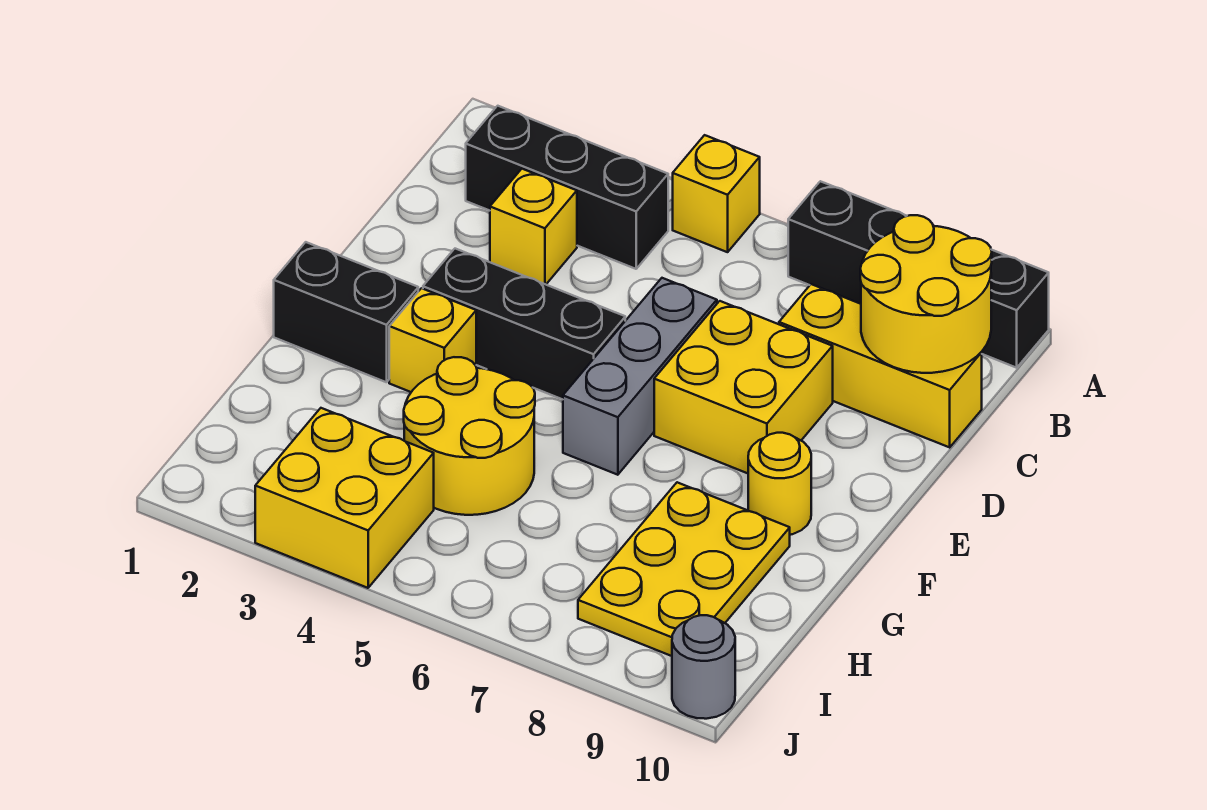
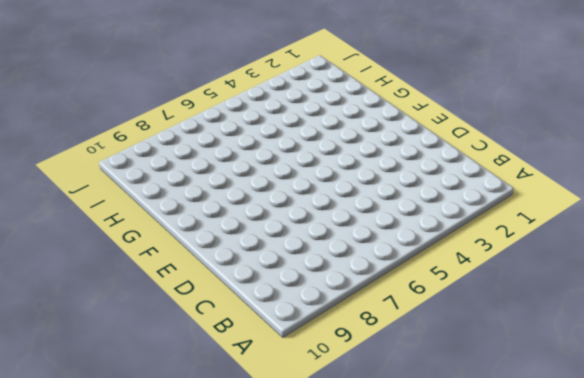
none -> yellow brick A5 level 1
none -> black brick A7:A10 level 1
none -> black brick B2:B4 level 1

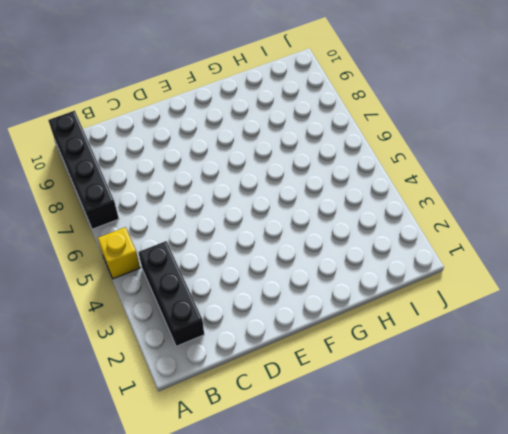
none -> yellow brick C3 level 1
none -> yellow brick C8:C10 level 1
none -> grey brick D6:F6 level 1

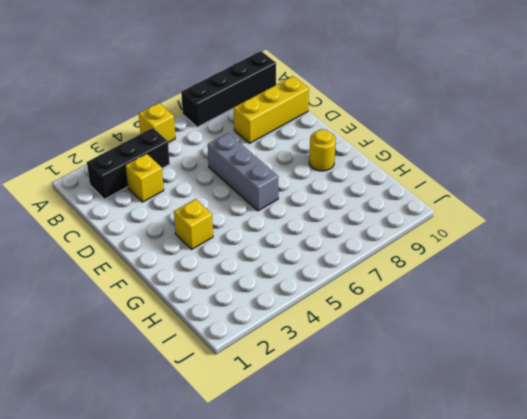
none -> yellow brick D7:E8 level 1
none -> black brick E3:E5 level 1
none -> black brick F1:F2 level 1

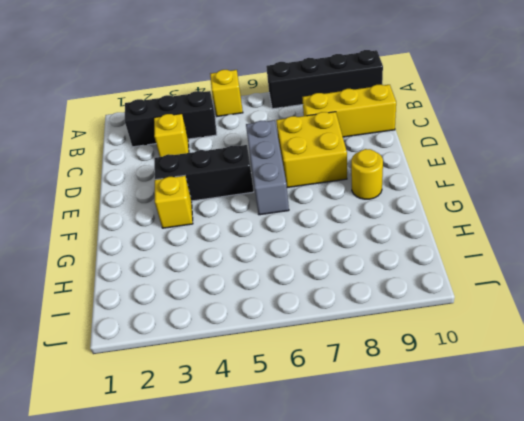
none -> black brick F1:F2 level 1
none -> yellow round brick G4:H5 level 1
none -> yellow plate G8:I9 level 1

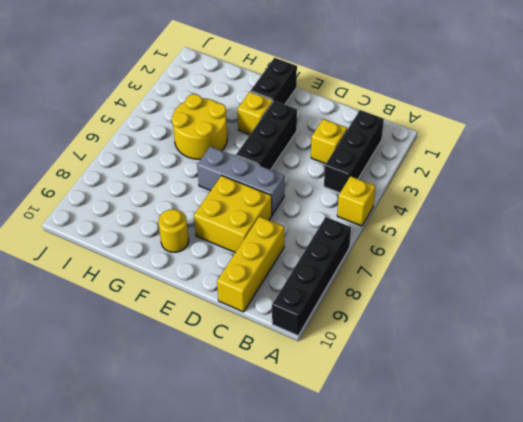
none -> yellow plate G8:I9 level 1
none -> yellow brick I3:J4 level 1
none -> grey round brick J10 level 1

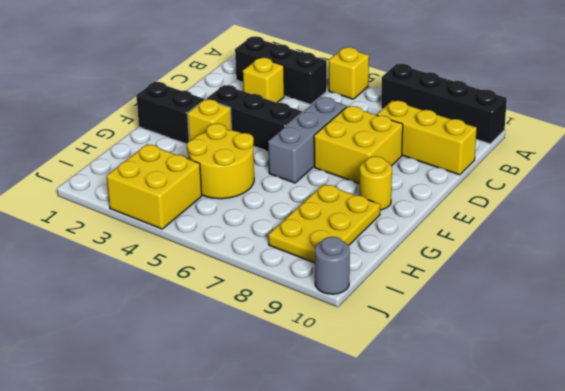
none -> yellow round brick B9:C10 level 2

